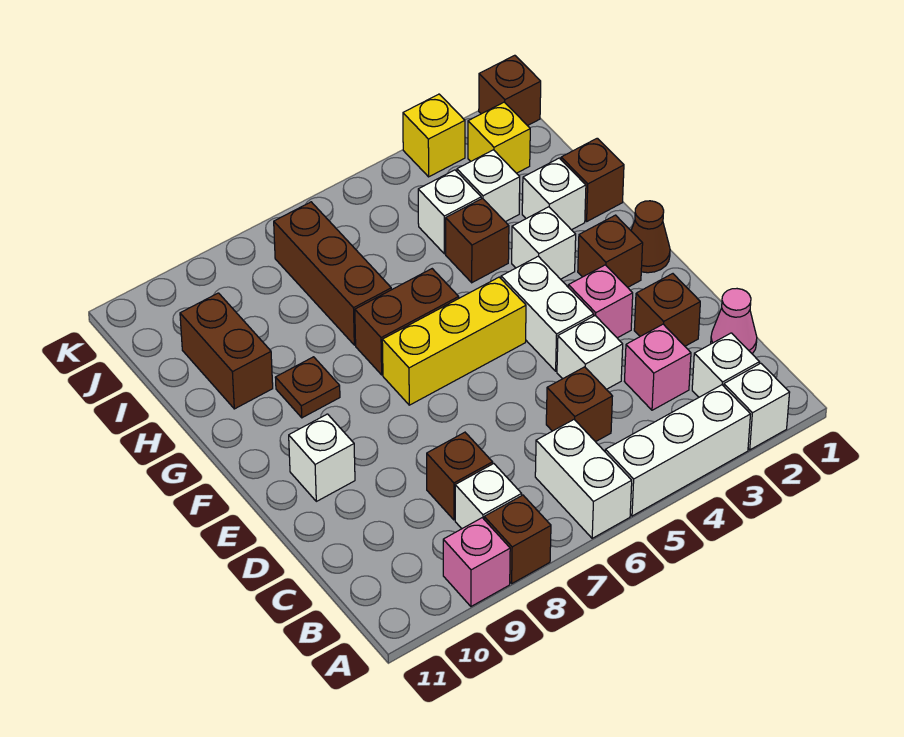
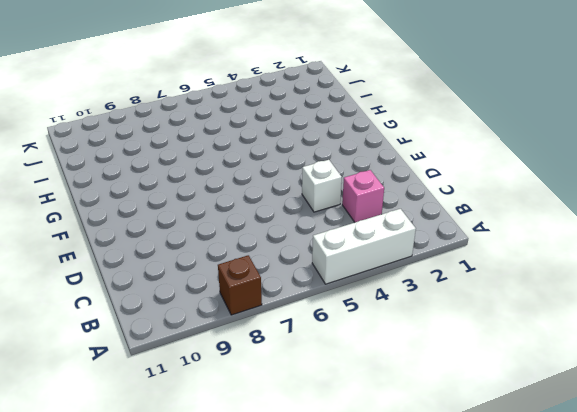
none -> white brick A2 level 1
none -> white brick A6:B6 level 1
none -> pink brick A9 level 1
none -> white brick B2 level 1

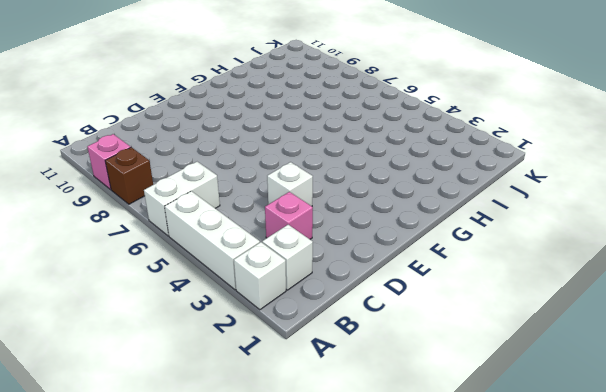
none -> white brick B8 level 1
none -> pink cone C1 level 1
none -> brown brick C5 level 1
none -> brown brick C8 level 1

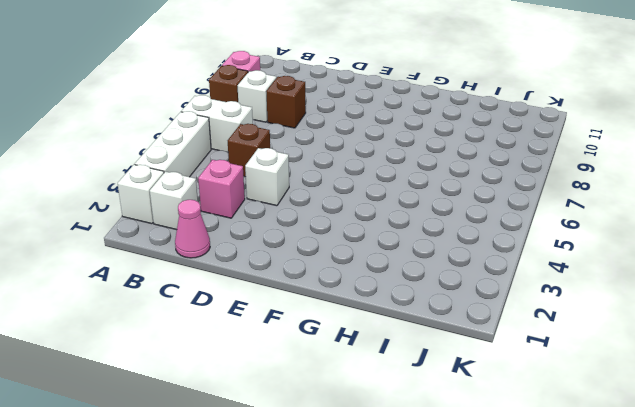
none -> brown brick D2 level 1
none -> pink brick E3 level 1
none -> white brick E4:F4 level 1
none -> white brick E10 level 1

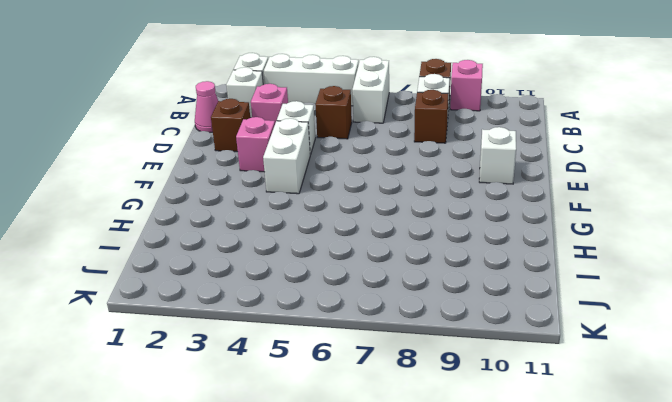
none -> brown cone F1 level 1
none -> brown brick F2 level 1
none -> yellow brick F5:F7 level 1
none -> white brick G3 level 1

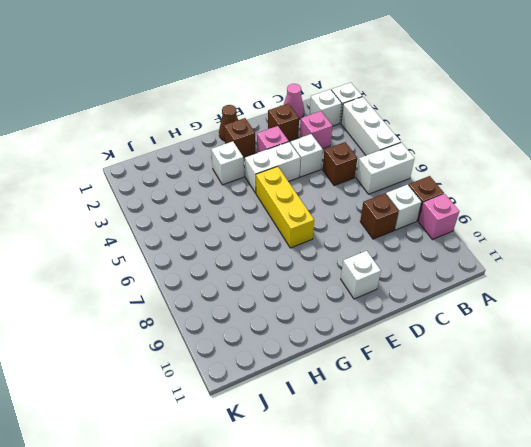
none -> brown brick G6:G7 level 1
none -> brown plate G9 level 1
none -> brown brick H1 level 1
none -> white brick H2 level 1

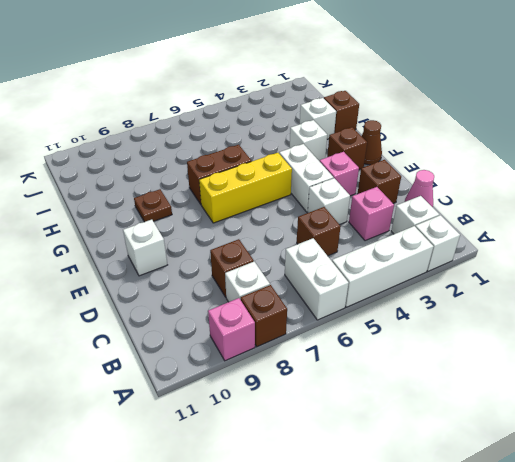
none -> brown brick H4 level 1
none -> brown brick H7:J7 level 1
none -> brown brick H10:I10 level 1
none -> white brick I3 level 1

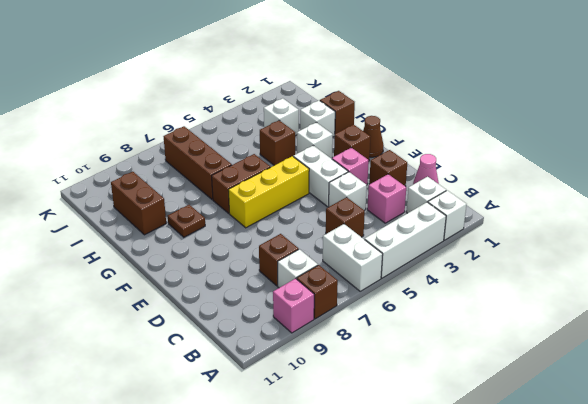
none -> white brick E10 level 1
none -> white brick I4 level 1
none -> yellow brick J2 level 1
none -> brown brick K1 level 1

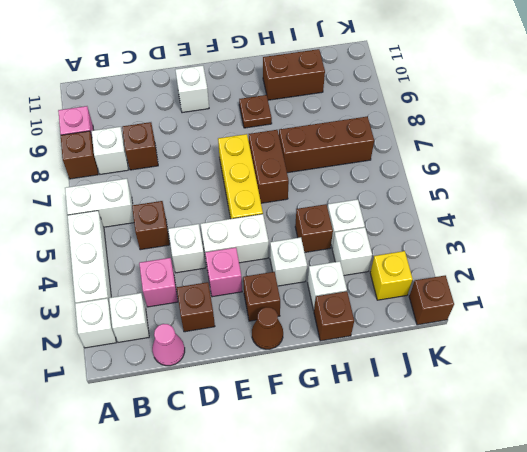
none -> yellow brick K3 level 1

